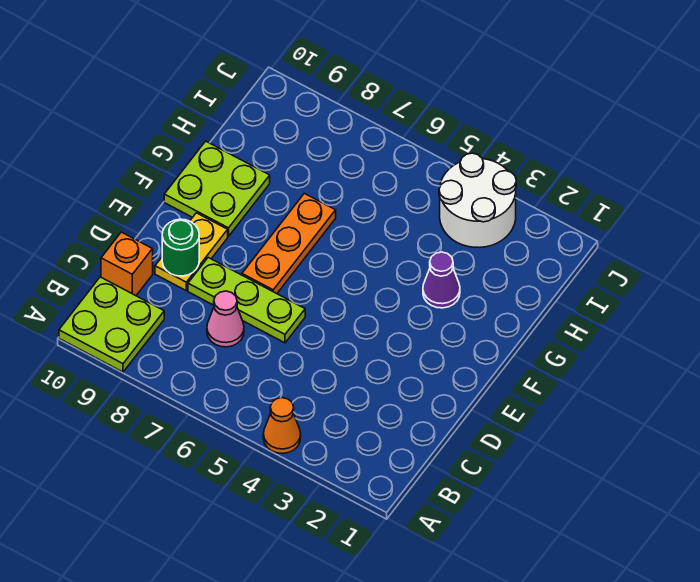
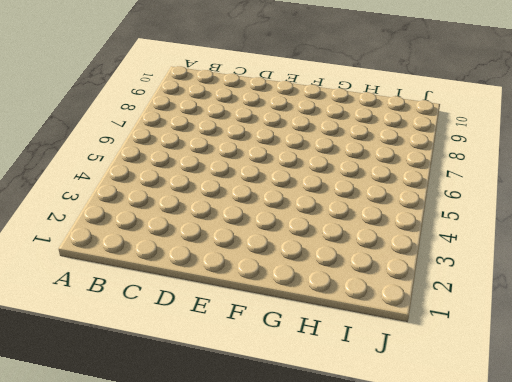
none -> orange cone A4 level 1
none -> lime plate A9:B10 level 1

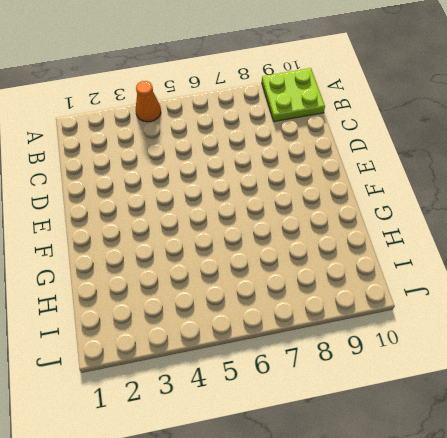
none -> pink cone C7 level 1
none -> orange brick C10 level 1

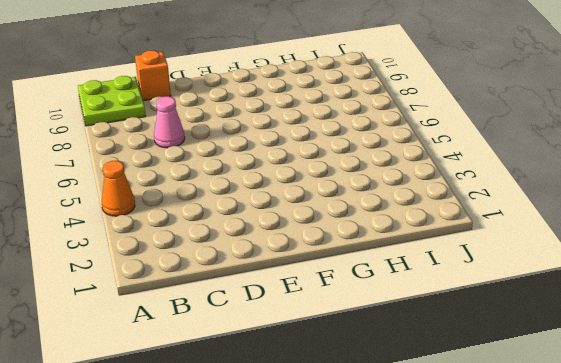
none -> lime plate D6:D8 level 1
none -> yellow plate D9:E9 level 1

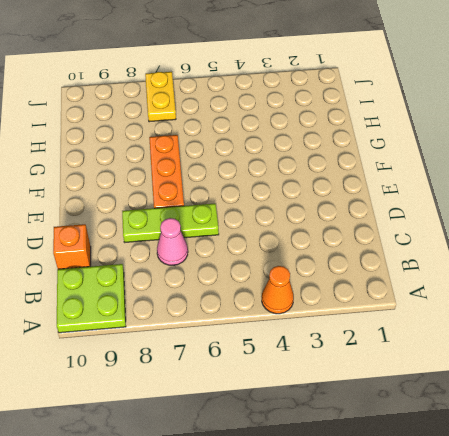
yellow plate I7:J7 level 1 -> yellow plate D9:E9 level 1
none -> lime plate F9:G10 level 1
none -> purple cone G3 level 1

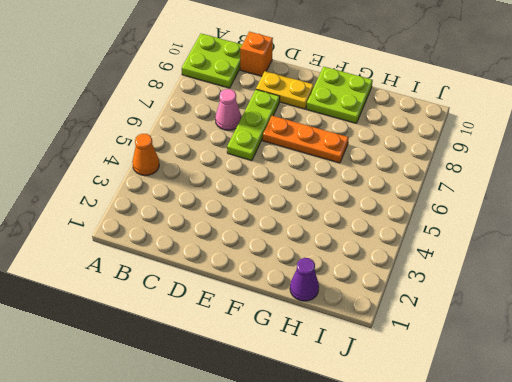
purple cone H1 level 1 -> purple cone G3 level 1
none -> white round brick I3:J4 level 1
none -> green round brick D9 level 2

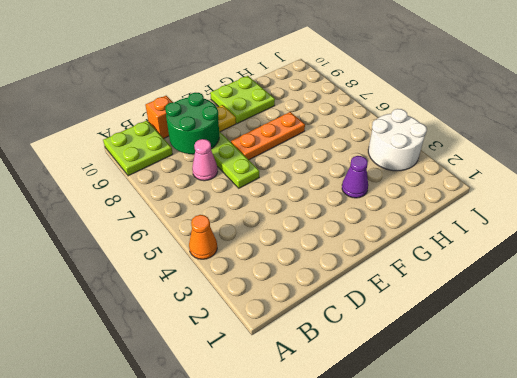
green round brick C8:D9 level 2 -> green round brick D9 level 2

